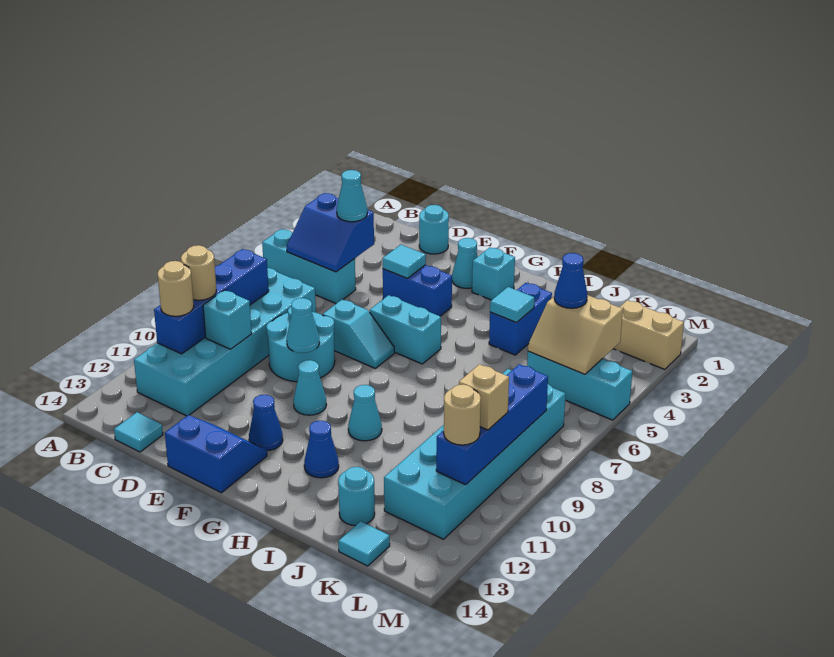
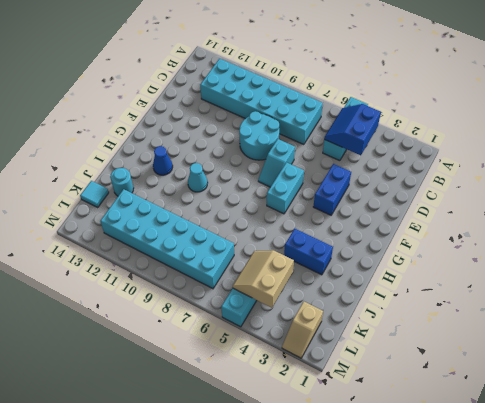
tan slope L2:M2 level 1 top L -> tan brick L2:M2 level 1
none -> cyan tile C14 level 1
none -> cyan round brick D1 level 1
none -> blue slope E13:F14 level 1 top 14
none -> cyan cone F2 level 1

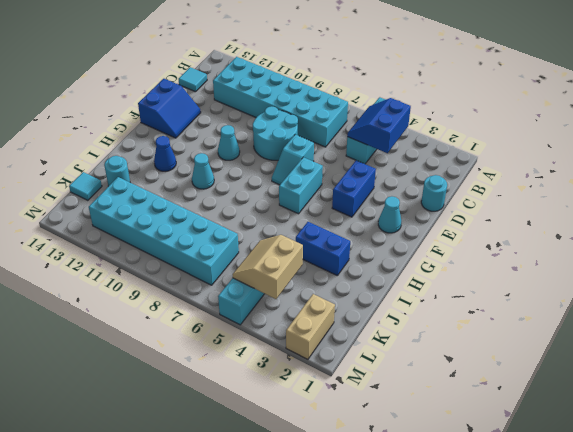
none -> blue cone F12 level 1
none -> cyan brick G2 level 1
none -> blue brick B8:B11 level 2
none -> cyan brick C10 level 2

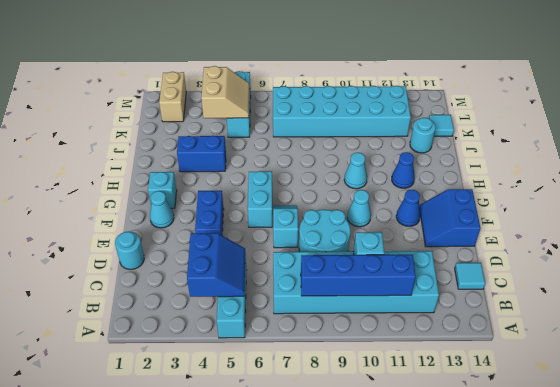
none -> cyan tile E4 level 2
none -> cyan cone E9 level 2
none -> cyan tile I4 level 2
none -> blue brick L8:L11 level 2

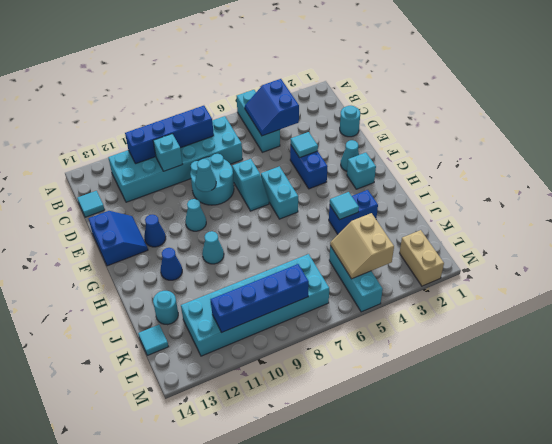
none -> tan round brick B10 level 3
none -> tan round brick B11 level 3
none -> cyan cone C4 level 3
none -> blue cone K4 level 3

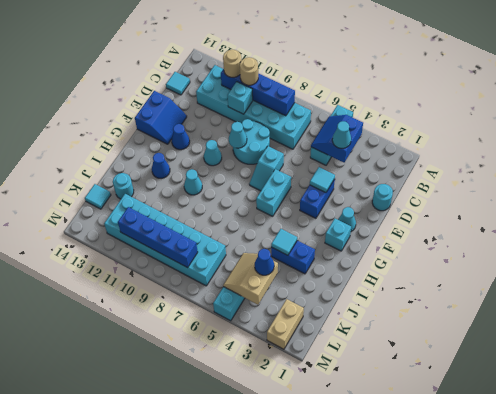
none -> tan brick L10 level 3
none -> tan round brick L11 level 3

